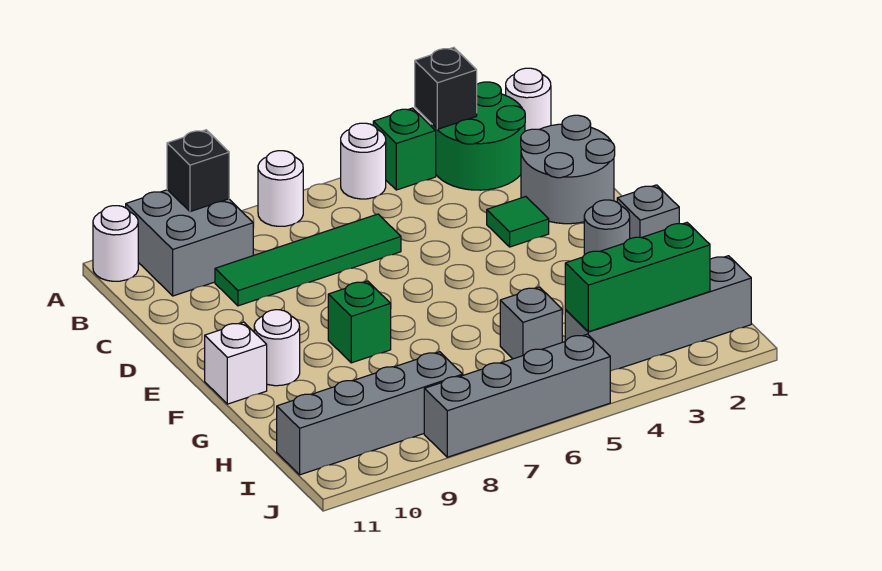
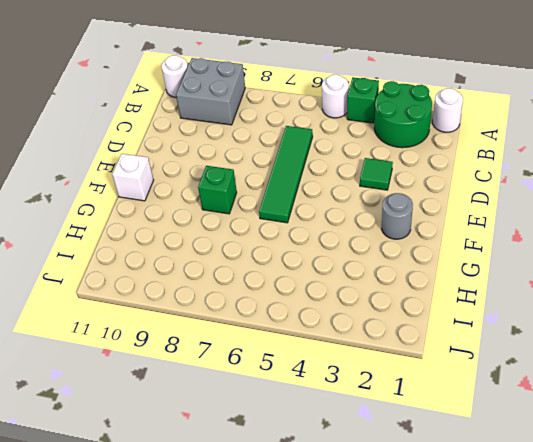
green tile C6:F6 level 1 -> green tile C6:C9 level 1
none -> white round brick A7 level 1
none -> grey round brick C1:D2 level 1
none -> grey brick F1 level 1

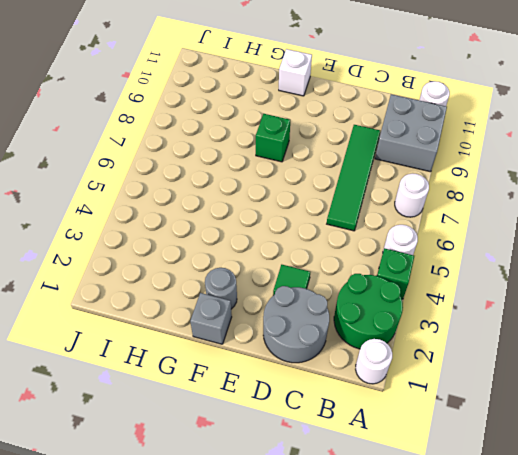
none -> white round brick F10 level 1
none -> grey brick H5 level 1
none -> grey brick I1:I4 level 1

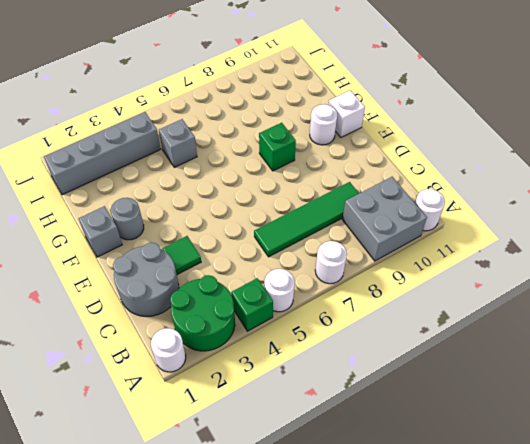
none -> grey brick I8:I11 level 1
none -> grey brick J5:J8 level 1
none -> black brick A3 level 2

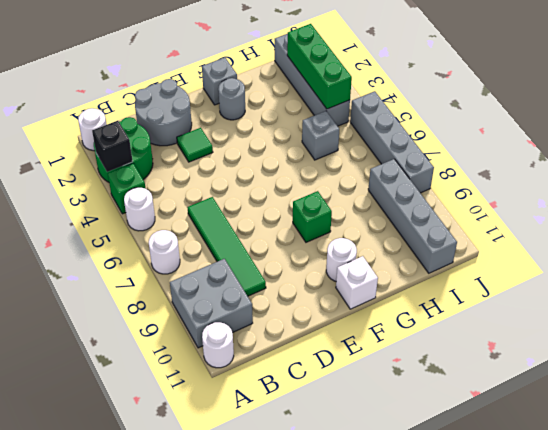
none -> black brick A9 level 2

